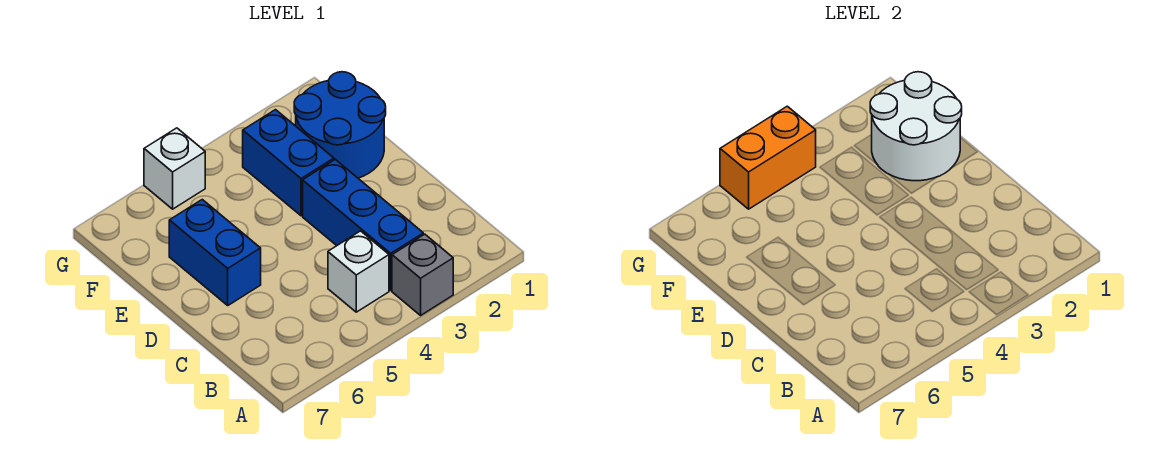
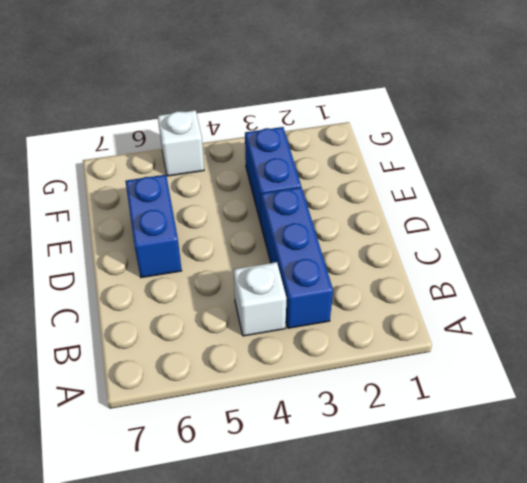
none -> grey brick A3 level 1
none -> blue round brick E1:F2 level 1

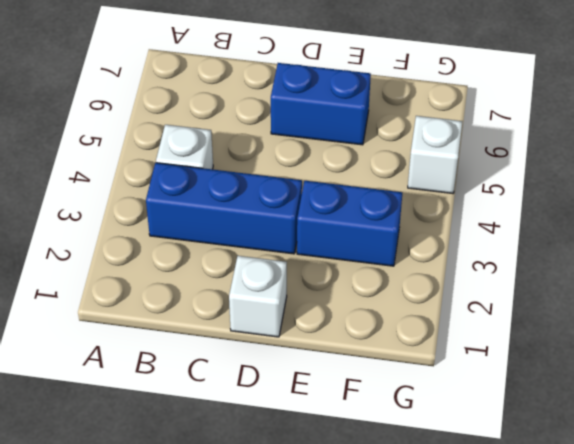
white brick D1 level 1 -> none
none -> grey brick A3 level 1
none -> blue round brick E1:F2 level 1

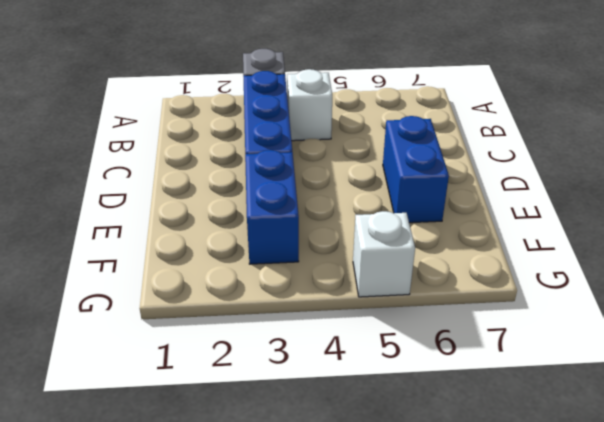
none -> blue round brick E1:F2 level 1
none -> white round brick E1:F2 level 2

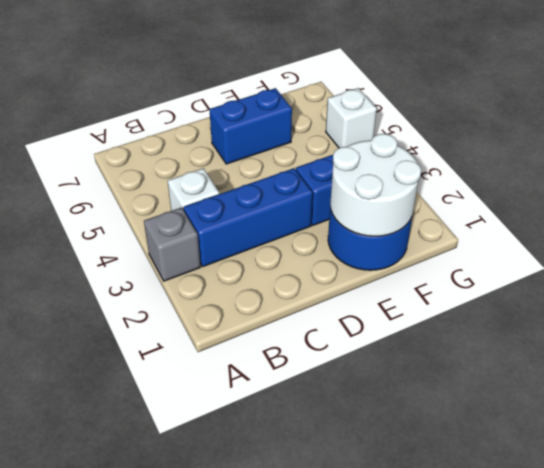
none -> orange brick G4:G5 level 2

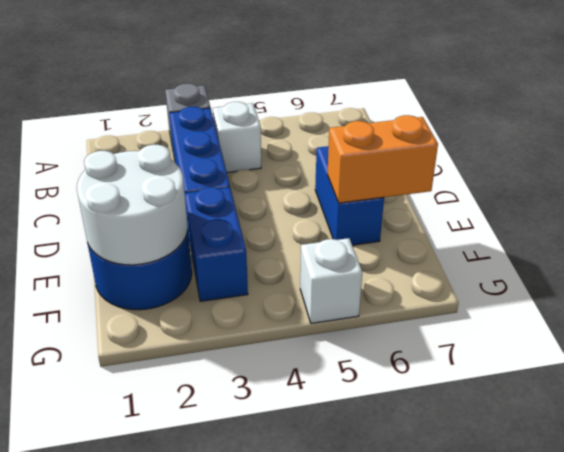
orange brick E6:E7 level 2 -> orange brick G4:G5 level 2

